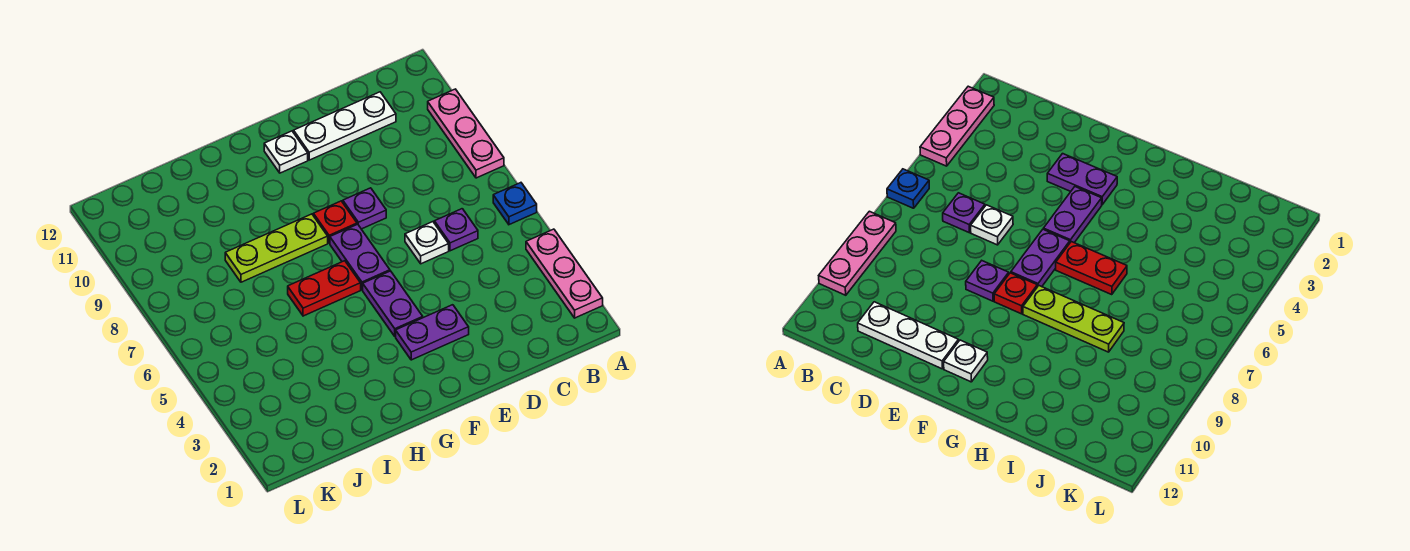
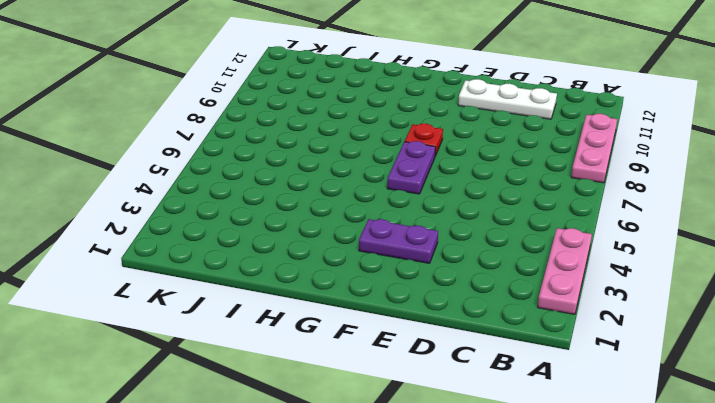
none -> blue plate A6 level 1
none -> purple plate C6 level 1
none -> white plate D6 level 1

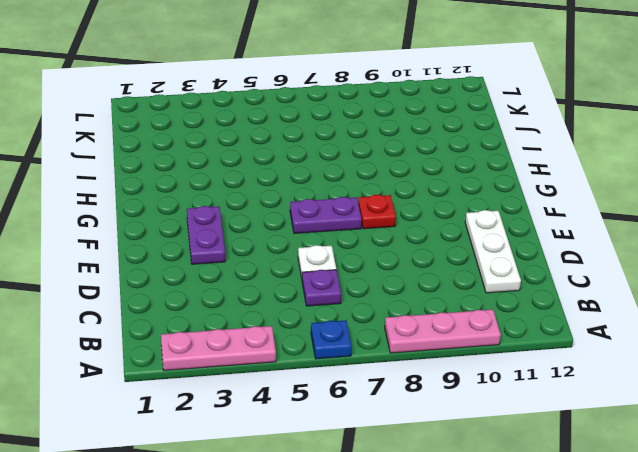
none -> purple plate E8 level 1
none -> purple plate F4:F5 level 1
none -> white plate F11 level 1

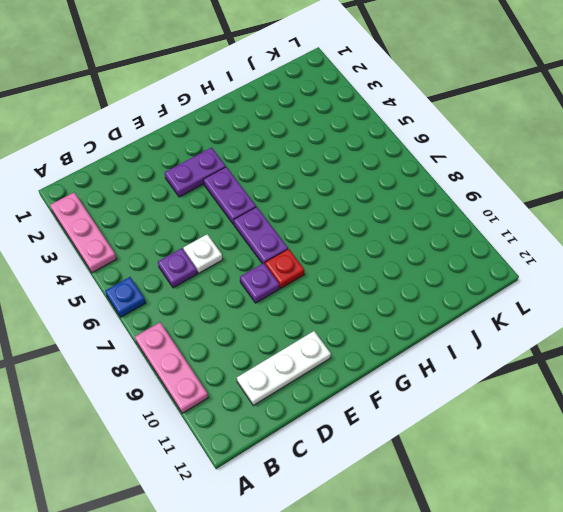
none -> white plate F11 level 1
none -> red plate G6:H6 level 1
none -> lime plate G8:I8 level 1

